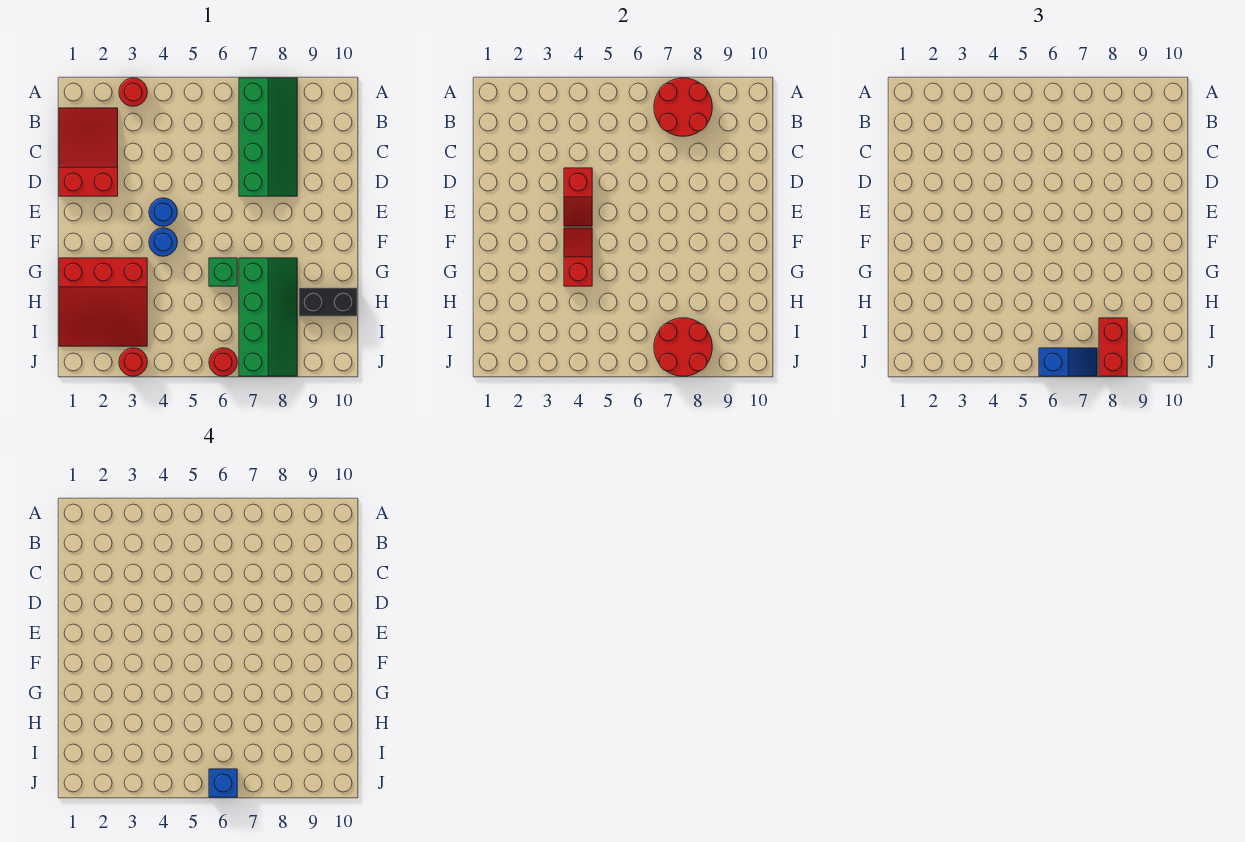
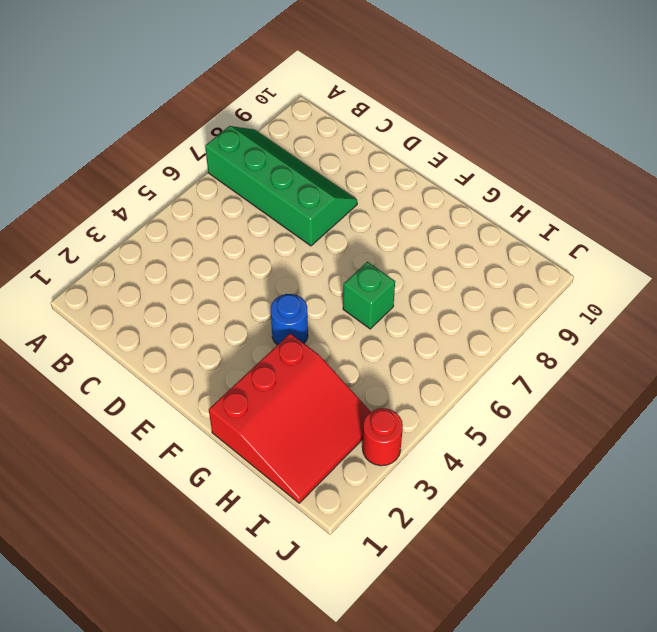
none -> red round brick A3 level 1
none -> red slope B1:D2 level 1 top D
none -> blue round brick E4 level 1

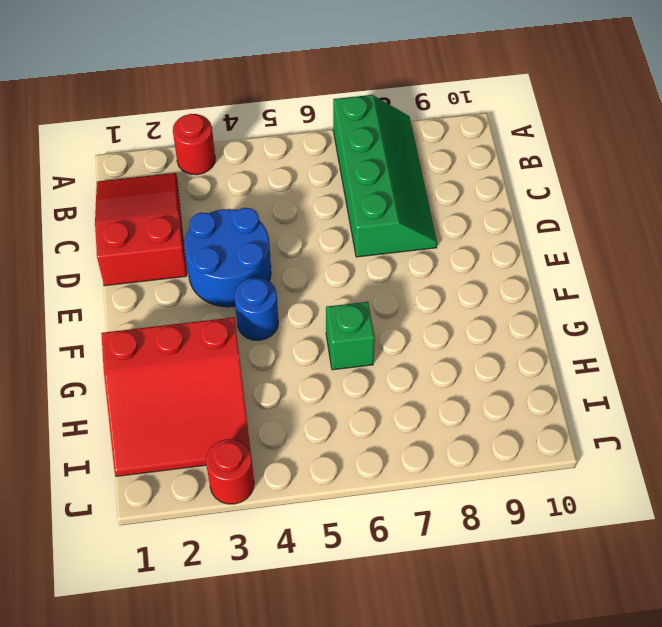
blue round brick D3:E4 level 1 -> blue round brick E4 level 1
none -> green slope G7:J8 level 1 top 7
none -> black brick H9:H10 level 1
none -> red round brick J6 level 1

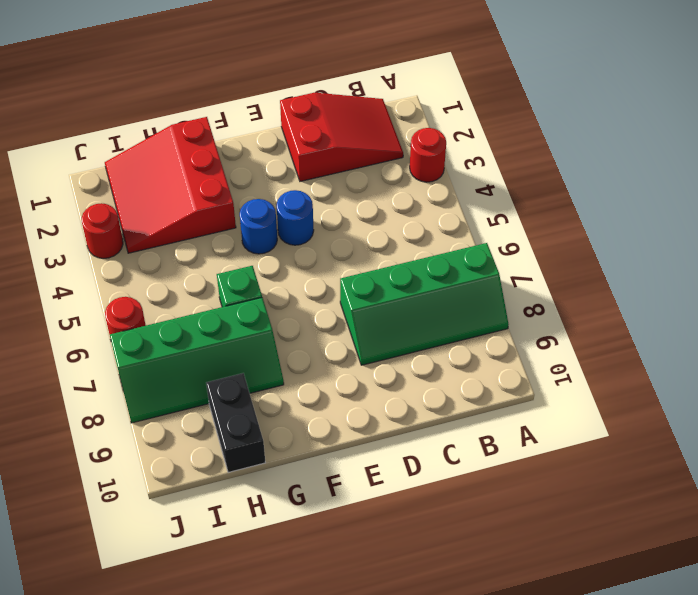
none -> red round brick A7:B8 level 2
none -> red slope D4:E4 level 2 top D
none -> red slope F4:G4 level 2 top G

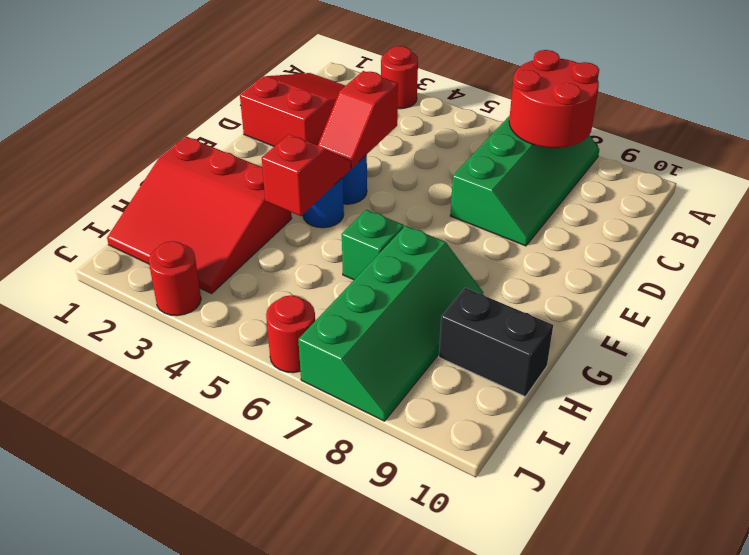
none -> red round brick I7:J8 level 2
none -> red brick I8:J8 level 3
none -> blue slope J6:J7 level 3 top 6

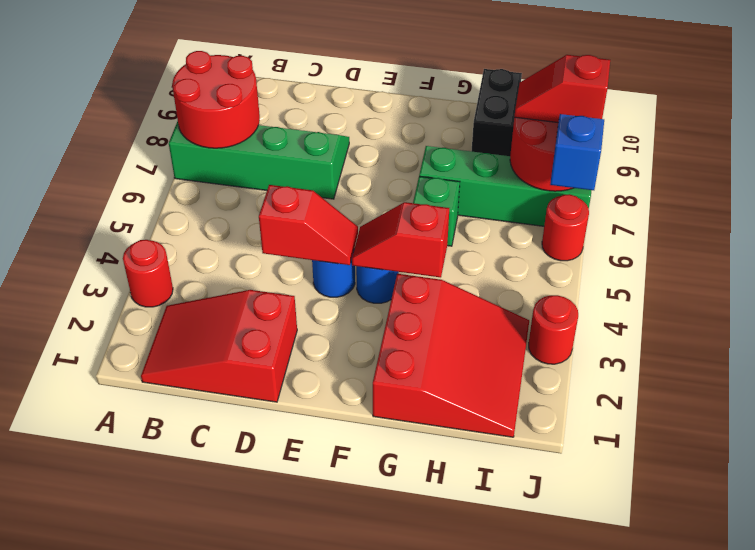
red slope I8:J8 level 3 top J -> red brick I8:J8 level 3
none -> blue brick J6 level 4

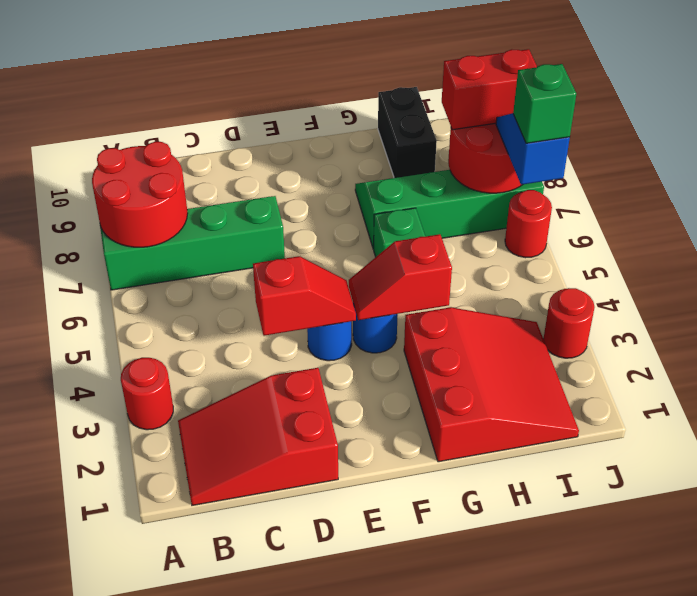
green brick J6 level 4 -> blue brick J6 level 4

